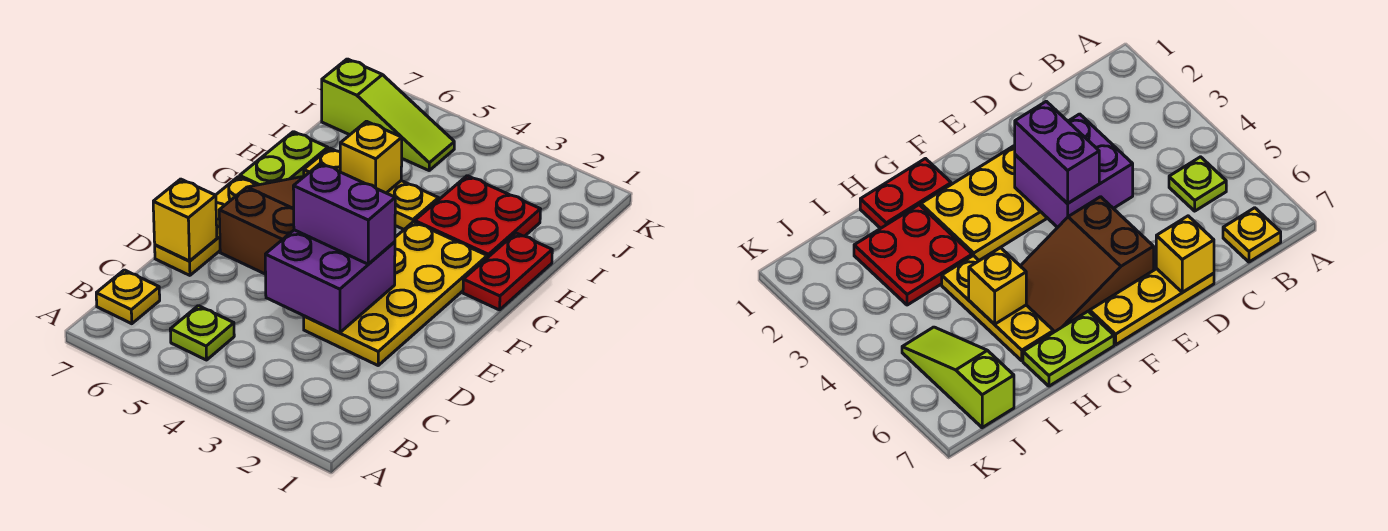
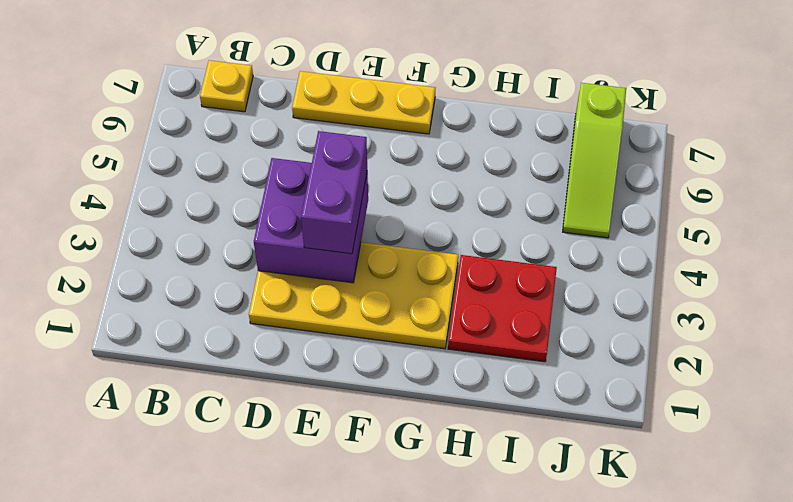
none -> lime plate B5 level 1
none -> brown slope E5:G6 level 1 top E
none -> red plate G1:H1 level 1

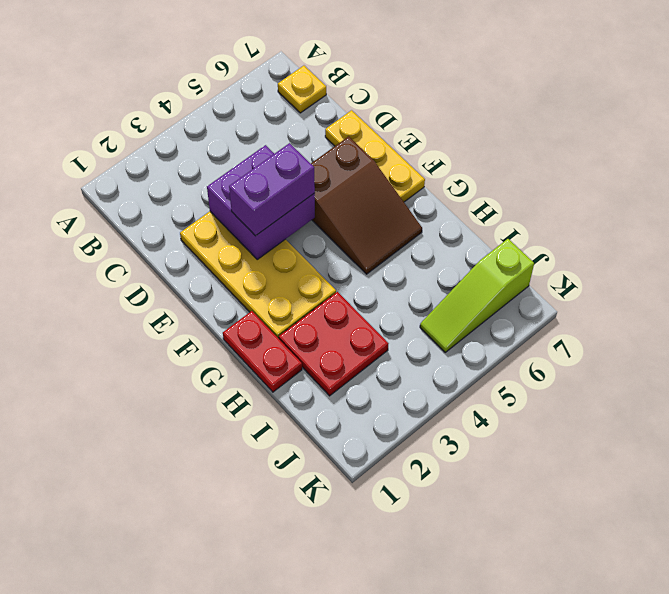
none -> lime plate B5 level 1
none -> lime plate G7:H7 level 1
none -> yellow plate H4:H6 level 1

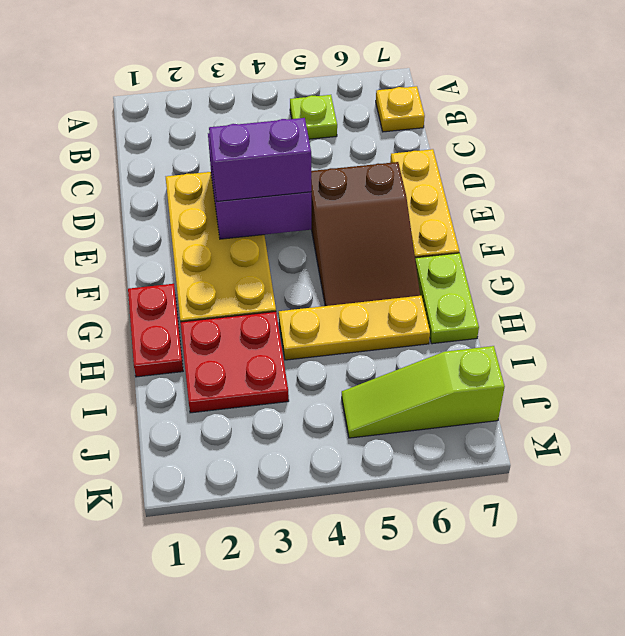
none -> yellow brick D7 level 2
none -> yellow brick H5 level 2

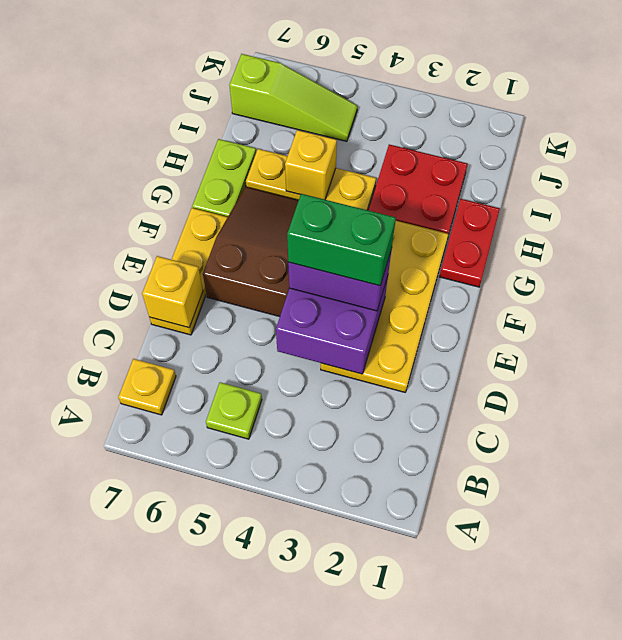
green brick E3:E4 level 4 -> none

